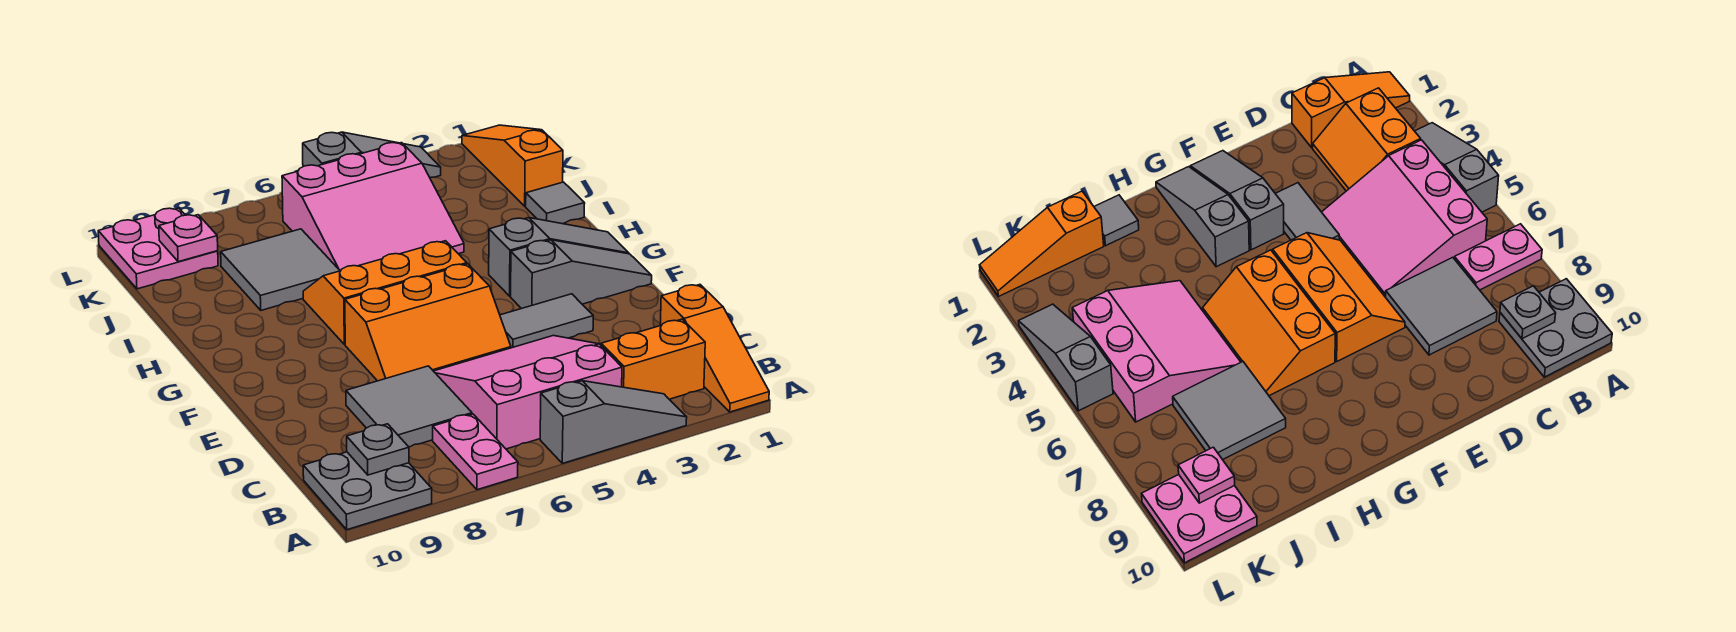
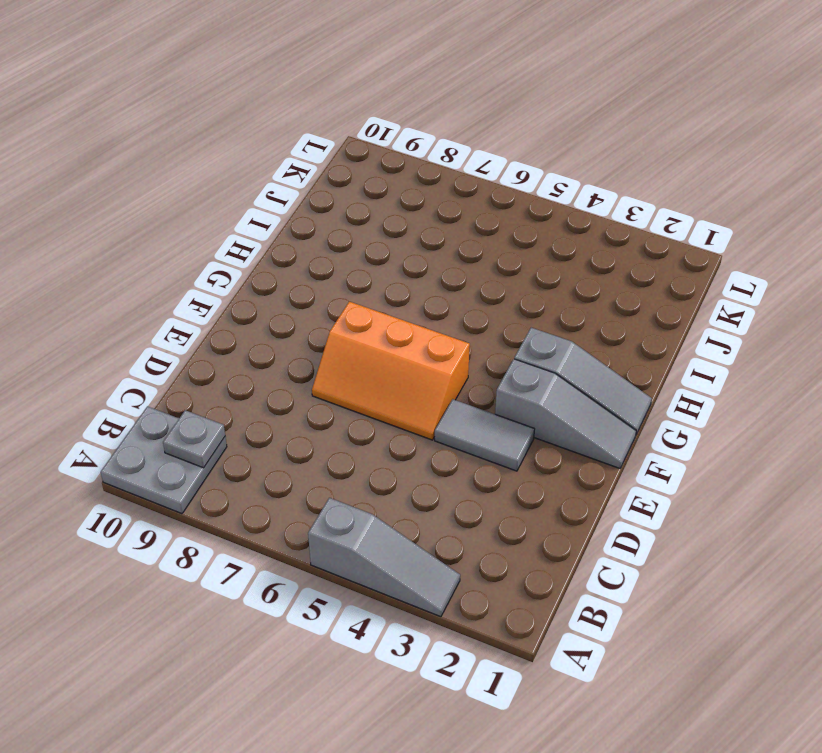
none -> orange slope A1:C1 level 1 top C
none -> pink plate A7:B7 level 1
none -> orange slope B2:C3 level 1 top B

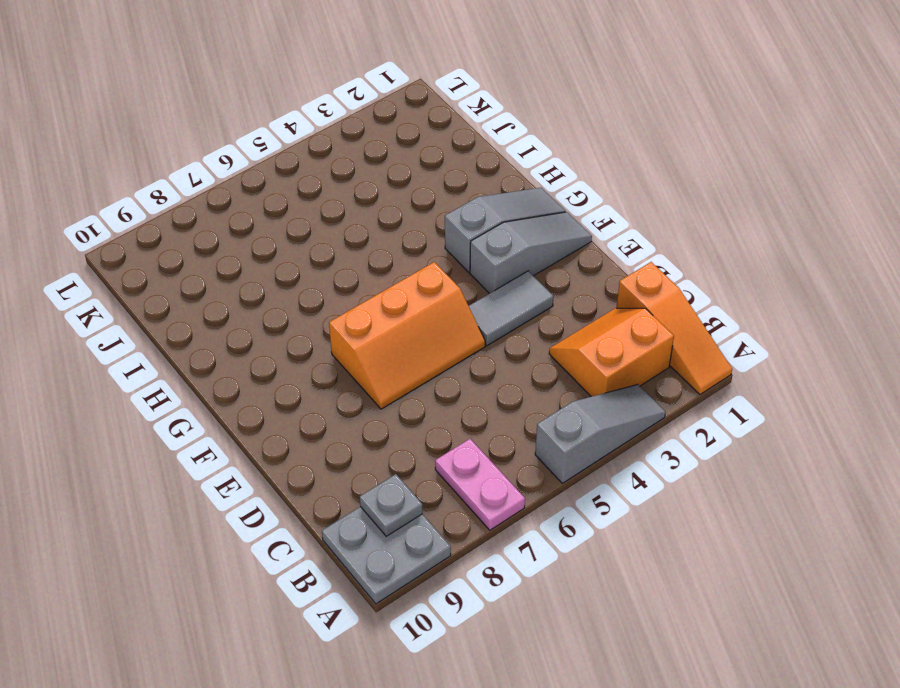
none -> pink slope B4:D6 level 1 top B
none -> grey tile C7:D8 level 1
none -> orange slope G5:H7 level 1 top G

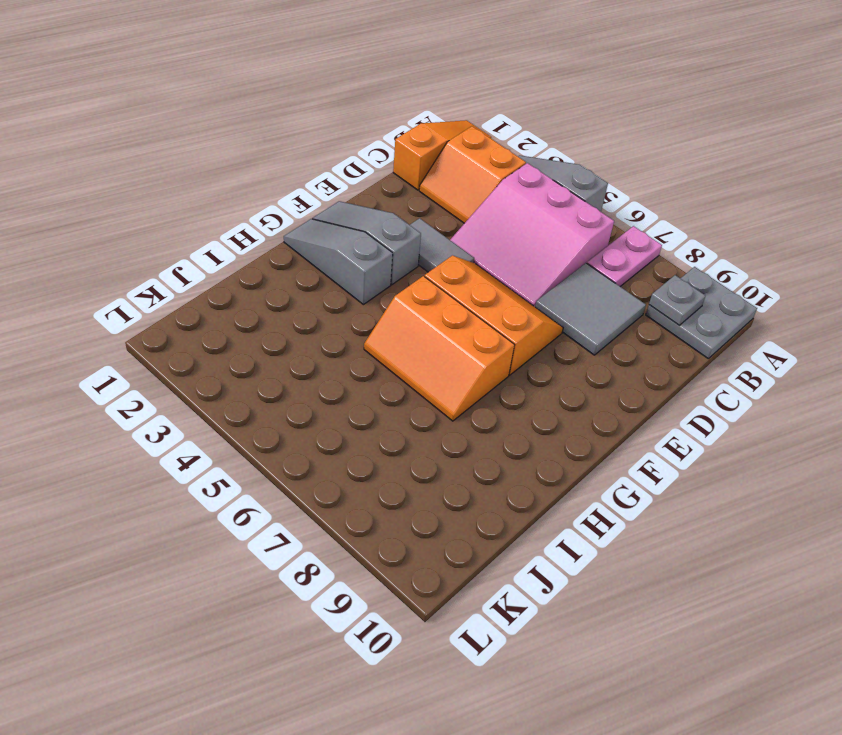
none -> grey tile I1 level 1
none -> pink slope I4:K6 level 1 top K
none -> grey tile I7:J8 level 1

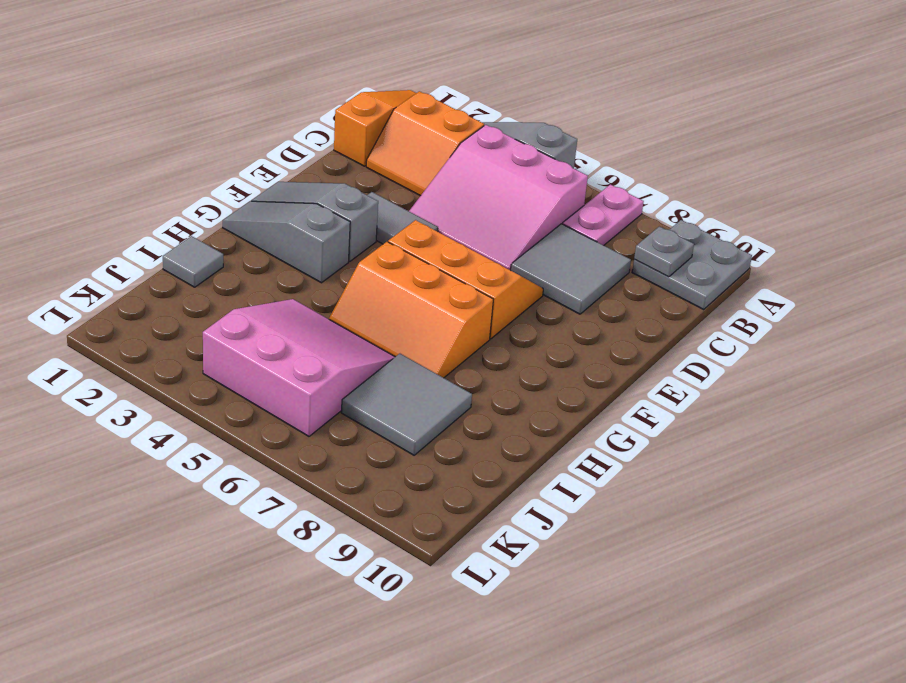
none -> orange slope J1:L1 level 1 top J
none -> pink plate K9:L10 level 1
none -> grey slope L3:L5 level 1 top 5

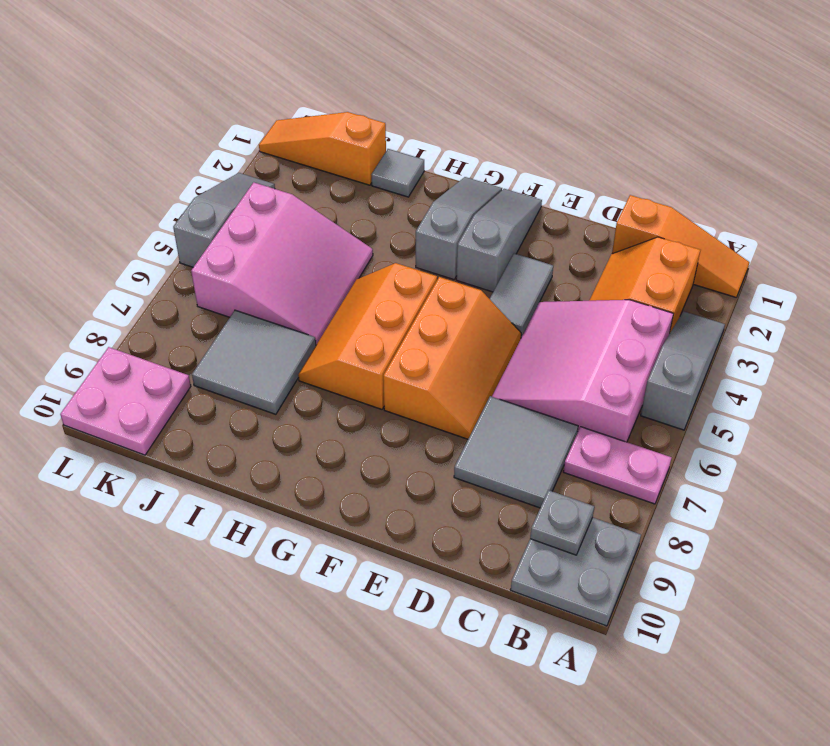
none -> pink plate K9 level 2

